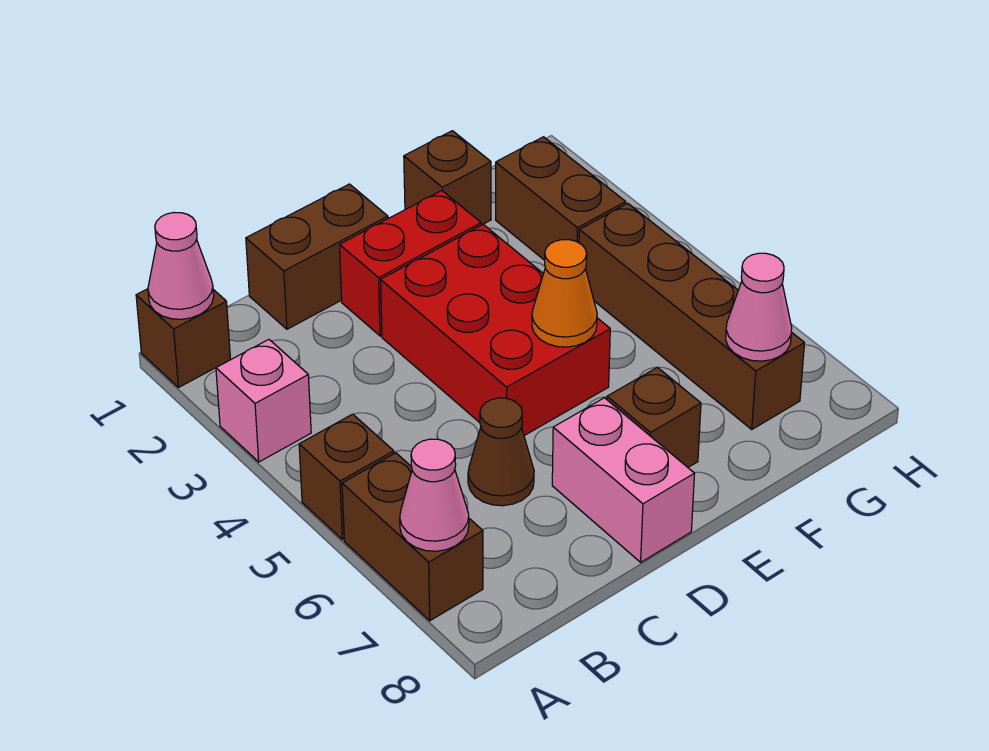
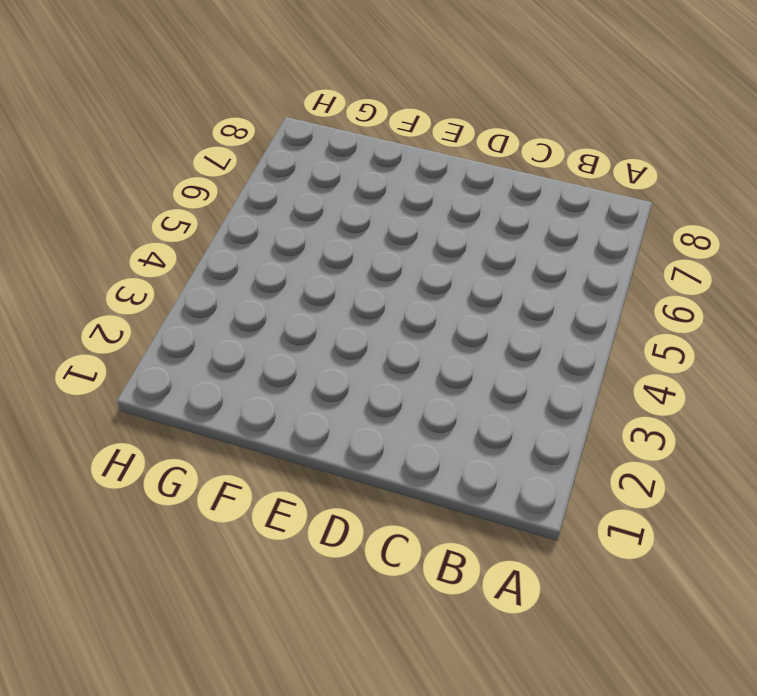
none -> brown brick A1 level 1
none -> pink brick A3 level 1
none -> brown brick A5 level 1

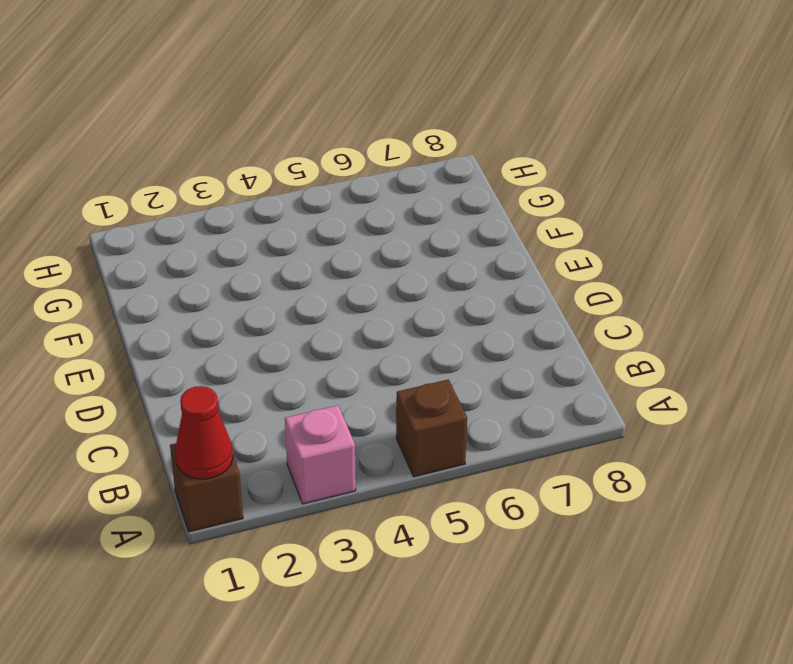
red cone A1 level 2 -> pink cone A1 level 2
none -> brown brick A6:A7 level 1
none -> brown brick C1:D1 level 1
none -> brown cone C6 level 1

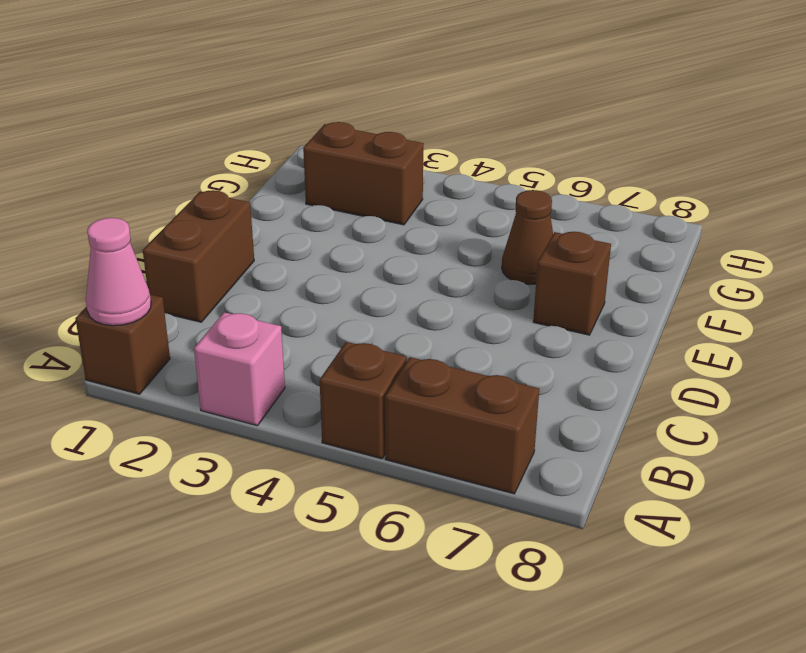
brown cone F6 level 1 -> brown cone C6 level 1
none -> red brick D2:E2 level 1
none -> red brick D3:E5 level 1
none -> pink brick D7:D8 level 1

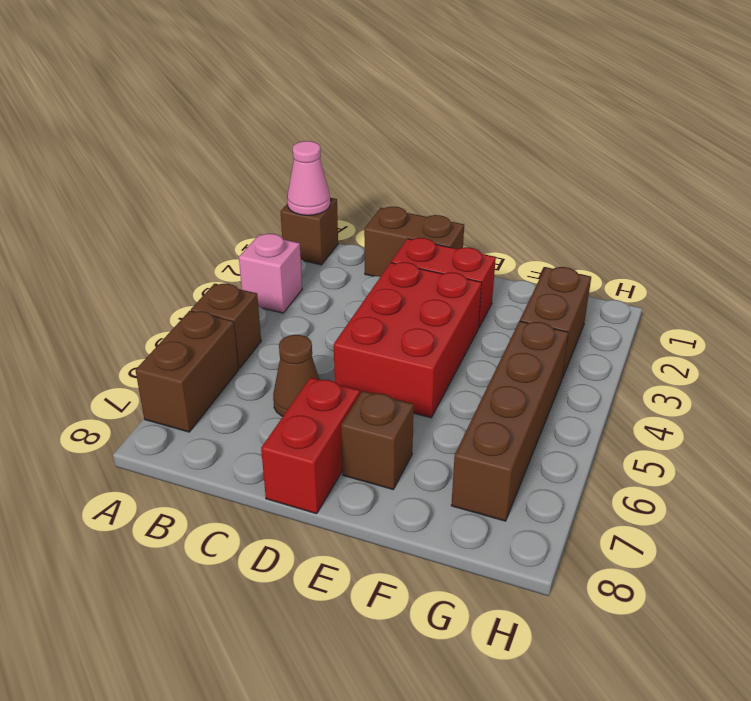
red brick D7:D8 level 1 -> pink brick D7:D8 level 1
none -> brown brick F1 level 1
none -> pink cone A7 level 2
none -> orange cone E5 level 2

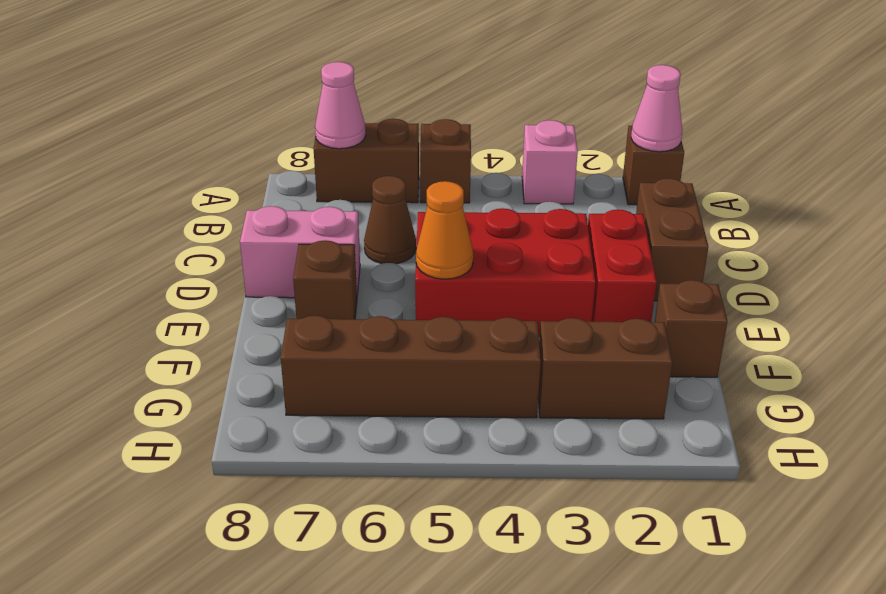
none -> pink cone G7 level 2

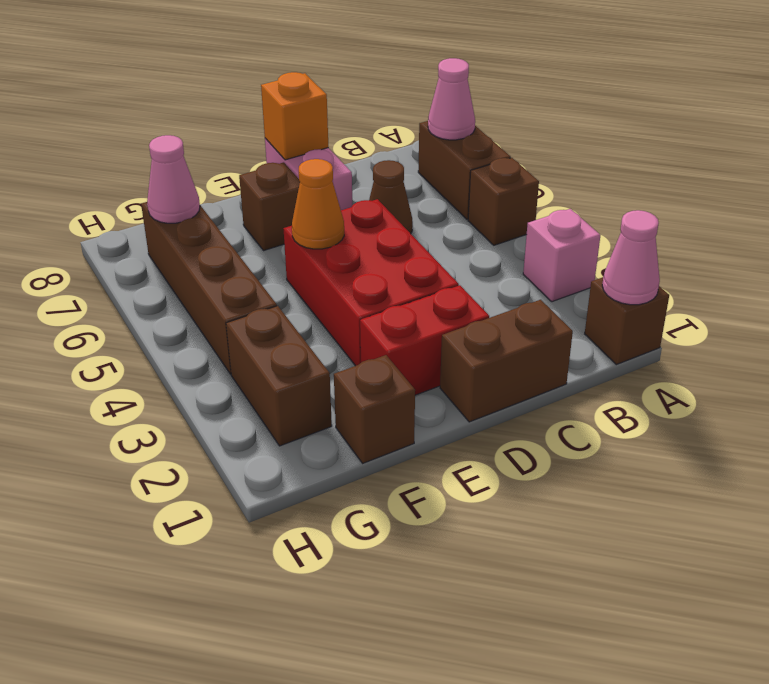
orange brick D8 level 2 -> none

